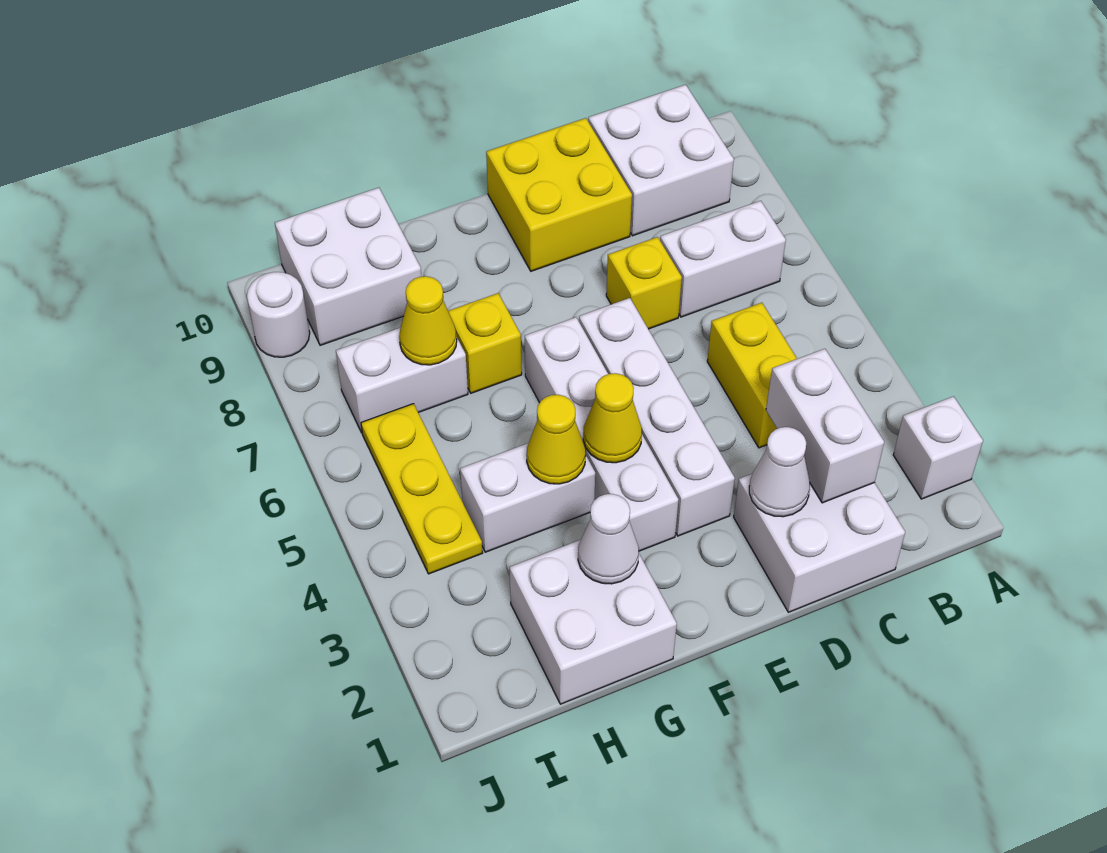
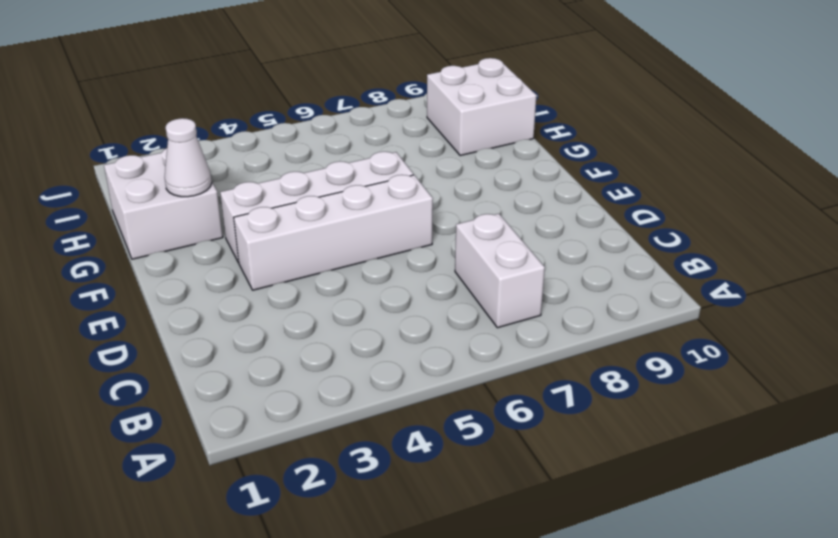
none -> white brick A2 level 1
none -> white brick B9:C10 level 1
none -> white brick C1:D2 level 1

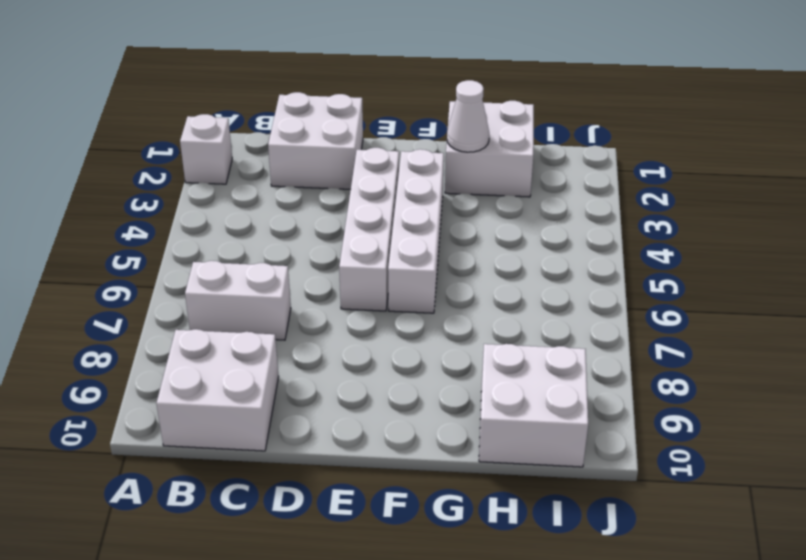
none -> yellow brick C4:C5 level 1
none -> yellow brick D7 level 1
none -> yellow brick D9:E10 level 1

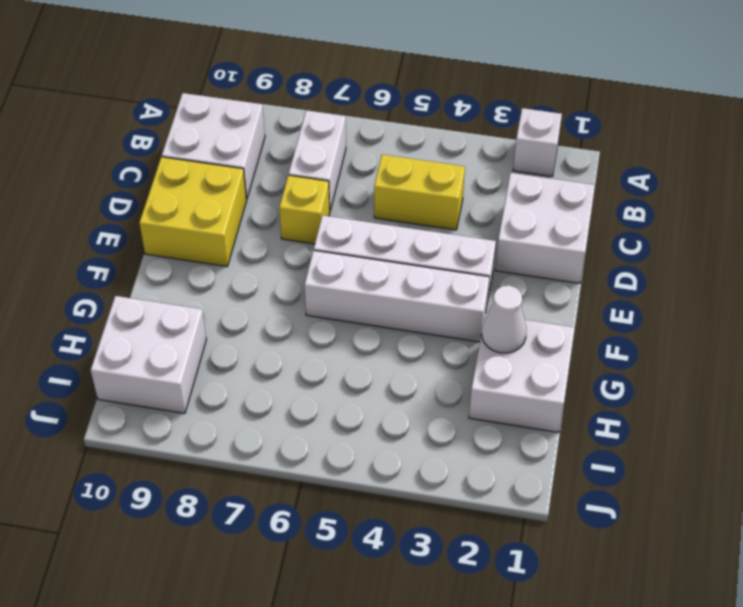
none -> white brick G4:H4 level 1
none -> yellow brick G7 level 1
none -> white brick H7:I7 level 1

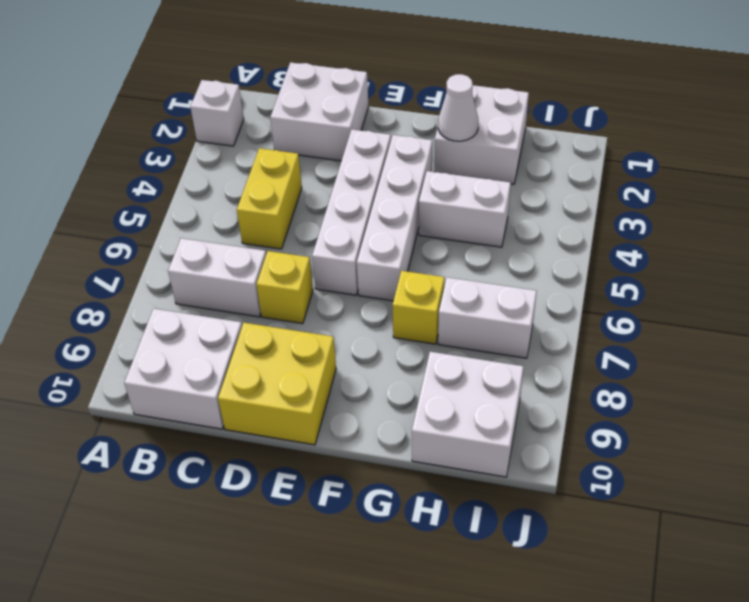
none -> yellow plate I4:I6 level 1
none -> white round brick J9 level 1
none -> white brick C2:C3 level 2

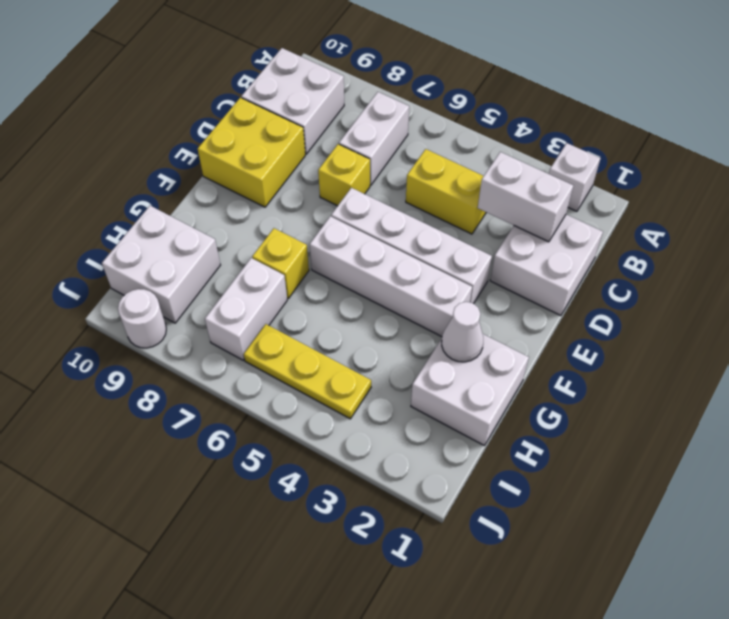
none -> white brick G4:H4 level 1
none -> white cone D2 level 2
none -> yellow cone F4 level 2

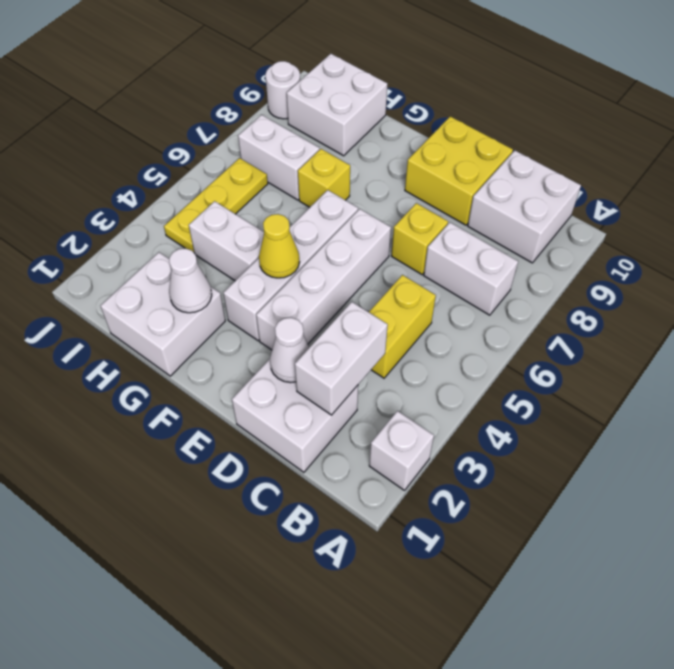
none -> yellow cone G4 level 2
none -> yellow cone H7 level 2

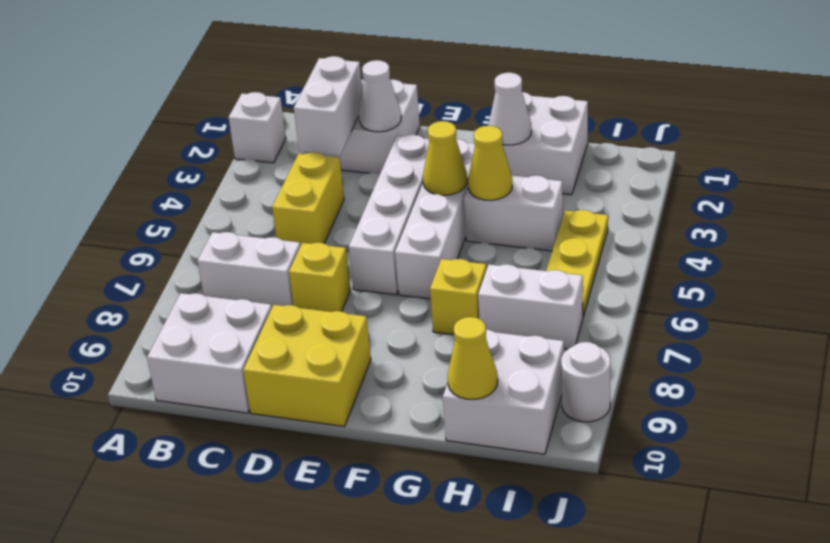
yellow cone H10 level 2 -> yellow cone H7 level 2

